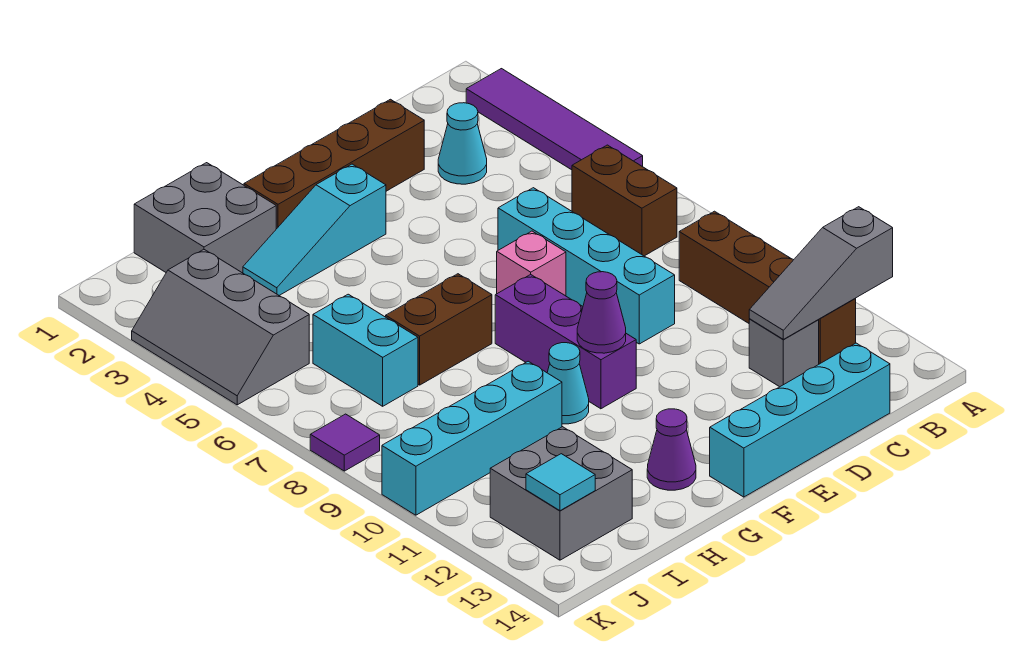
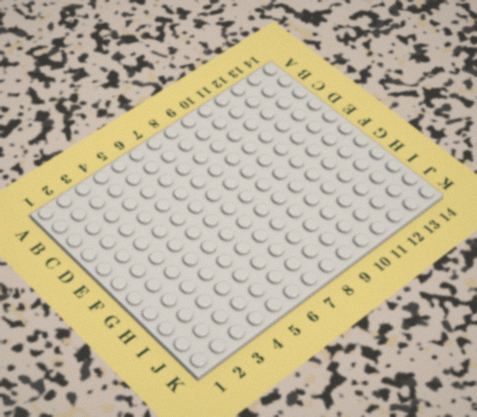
none -> purple tile A2:A5 level 1
none -> brown brick B6:B7 level 1
none -> brown brick B9:B12 level 1

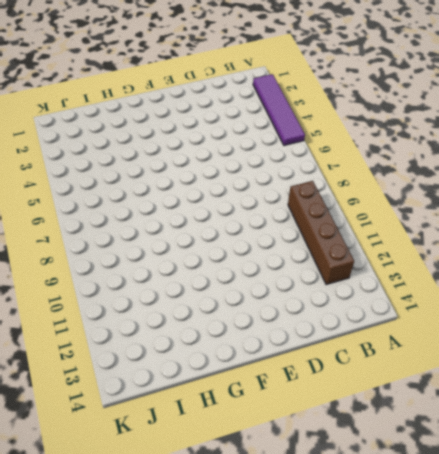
none -> brown brick B6:B7 level 1
none -> cyan cone C3 level 1
none -> grey brick C12 level 1

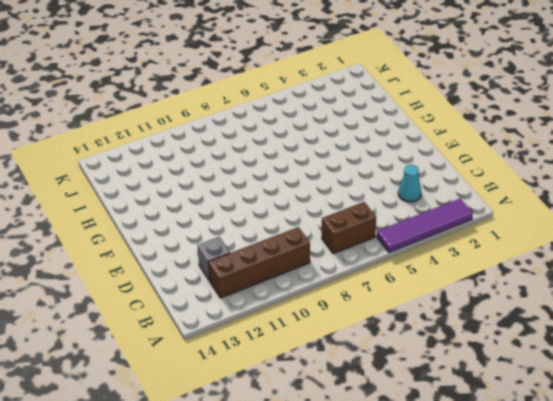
none -> cyan brick C14:F14 level 1
none -> brown brick D2:G2 level 1
none -> cyan brick D6:D9 level 1

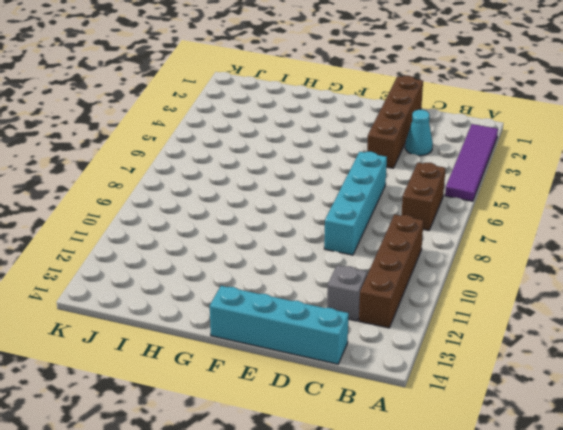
brown brick D1:D4 level 1 -> brown brick D2:G2 level 1
none -> pink brick E7 level 1
none -> cyan slope F3:H3 level 1 top F
none -> purple brick F8:F10 level 1

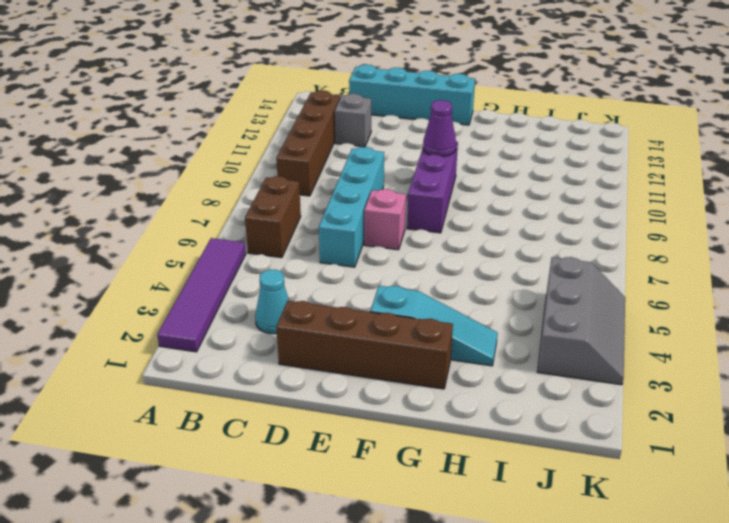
none -> brown brick G7:H7 level 1
none -> cyan cone G10 level 1
none -> purple cone G13 level 1

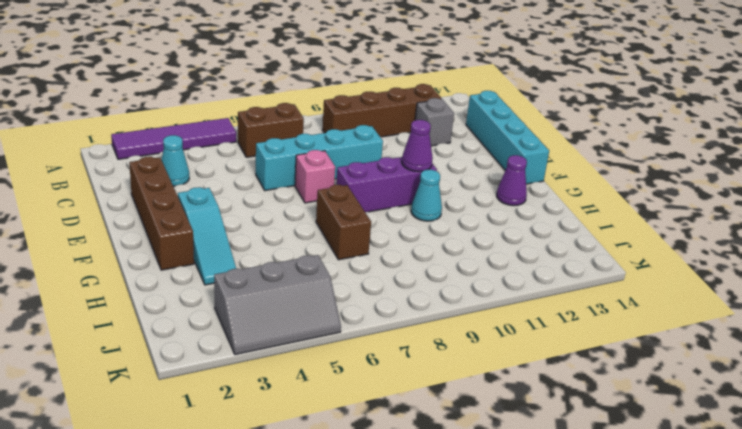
none -> grey brick H1:I2 level 1
none -> cyan brick H10:K10 level 1
none -> cyan brick I6:I7 level 1

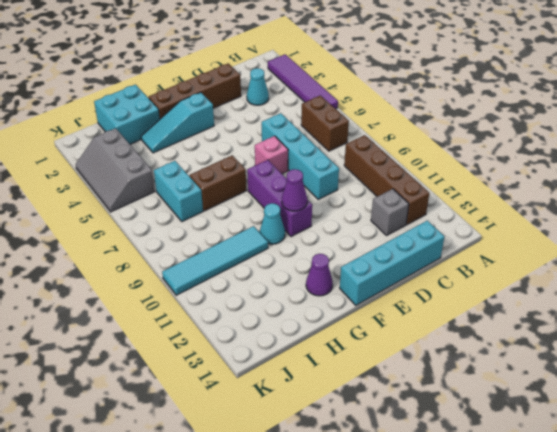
cyan brick H1:I2 level 1 -> grey brick H1:I2 level 1
cyan tile H10:K10 level 1 -> cyan brick H10:K10 level 1
none -> grey brick I12:J13 level 1
none -> purple tile K8 level 1
none -> grey slope A12:C12 level 2 top A

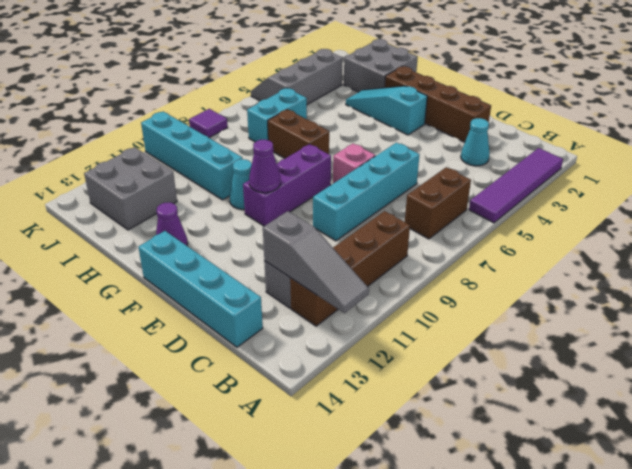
grey slope A12:C12 level 2 top C -> grey slope A12:C12 level 2 top A
none -> cyan tile J13 level 2

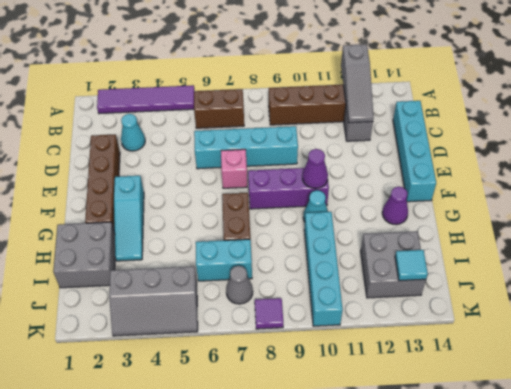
grey cone J7 level 1 -> none

